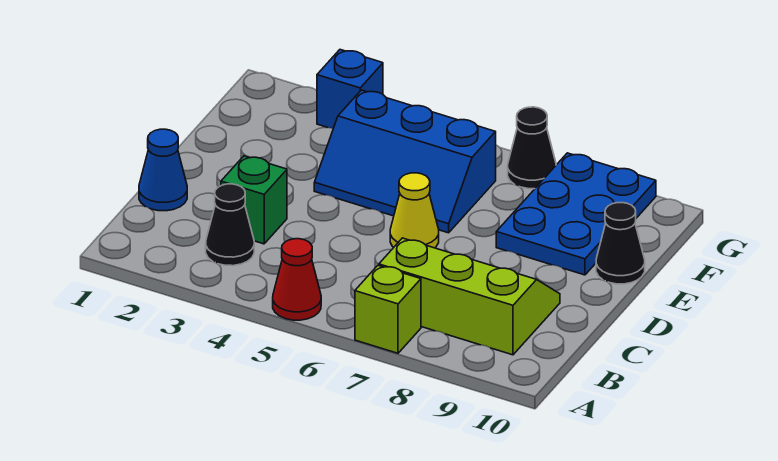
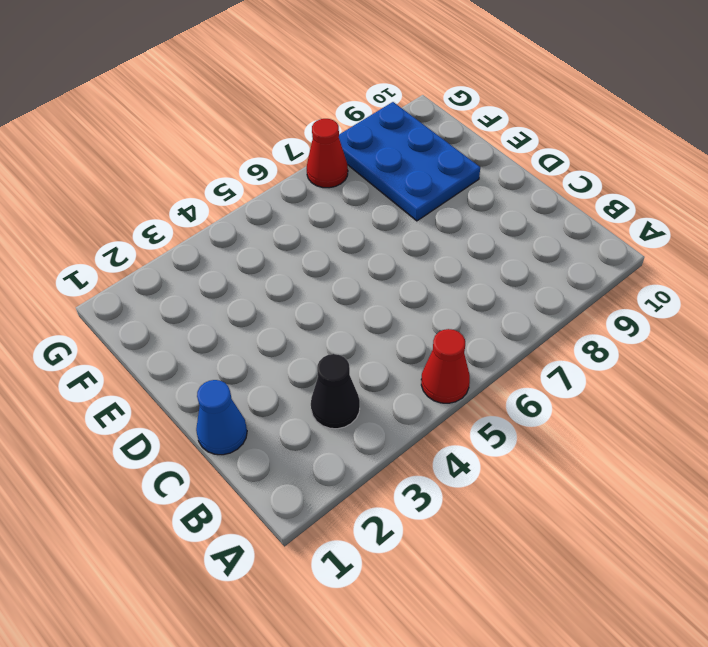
red cone G7 level 1 -> black cone G7 level 1
none -> lime brick A7 level 1
none -> lime slope B7:C9 level 1 top B
none -> green brick C3 level 1

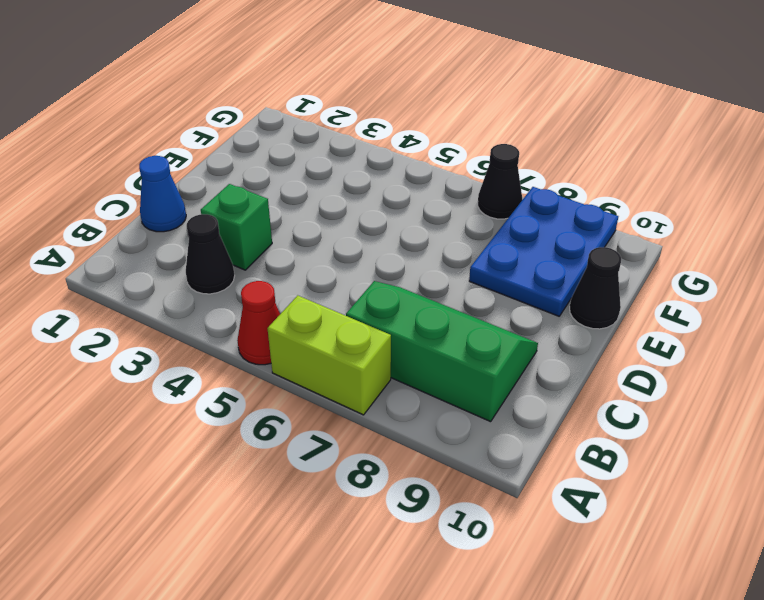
lime brick A6:A7 level 1 -> lime brick A7 level 1
green slope B7:C9 level 1 top B -> lime slope B7:C9 level 1 top B
none -> yellow cone D6 level 1
none -> blue slope E4:F6 level 1 top F
none -> blue brick G3 level 1

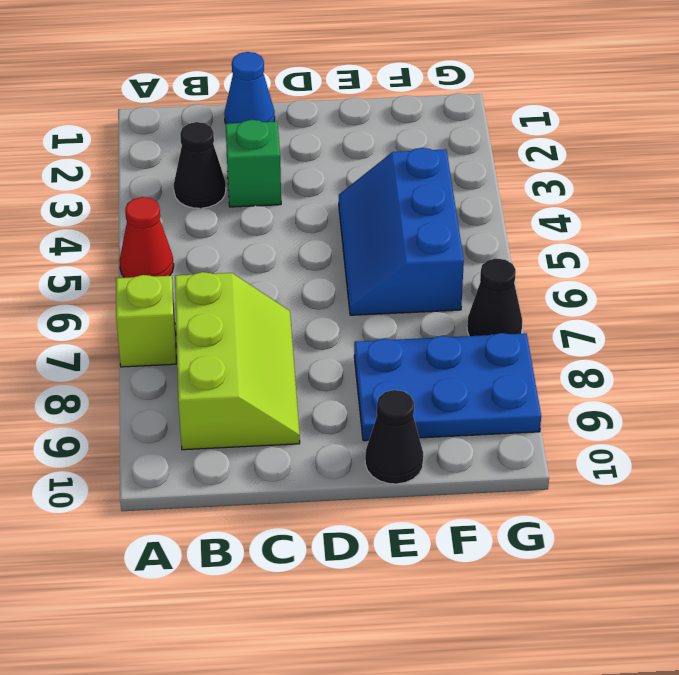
none -> yellow cone D6 level 1
none -> blue brick G3 level 1

